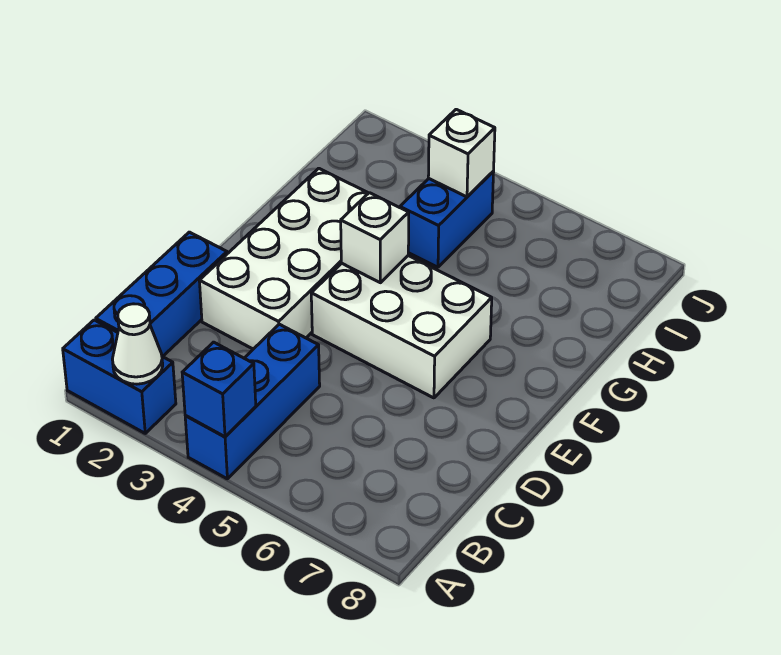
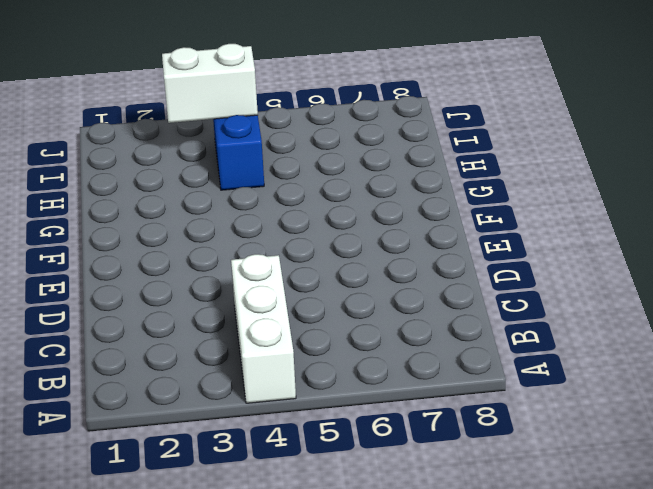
white brick A4:C4 level 1 -> blue brick A4:C4 level 1
white brick I3:I4 level 2 -> white brick I4 level 2
none -> blue brick A1:A2 level 1
none -> blue brick B1:D1 level 1

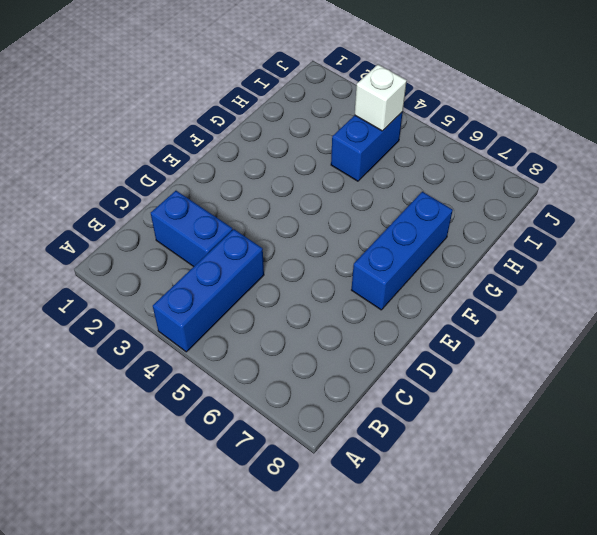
blue brick C2:C3 level 1 -> blue brick A1:A2 level 1
blue brick E7:G7 level 1 -> blue brick B1:D1 level 1
none -> white brick D2:G3 level 1
none -> white brick E4:F6 level 1

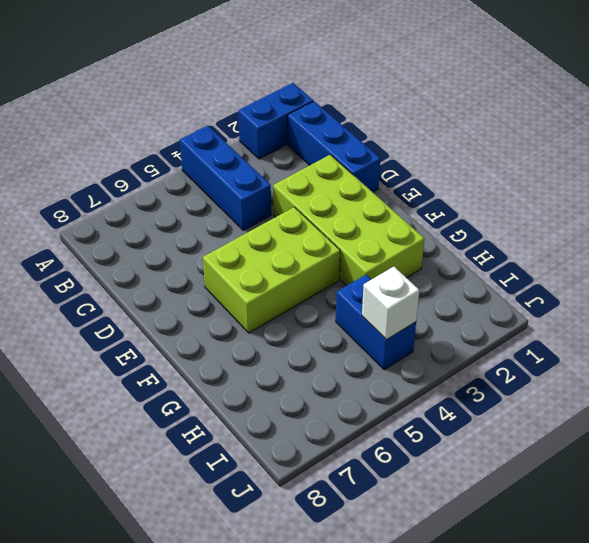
lime brick D2:G3 level 1 -> white brick D2:G3 level 1
lime brick E4:F6 level 1 -> white brick E4:F6 level 1
none -> white cone A2 level 2
none -> blue brick A4 level 2

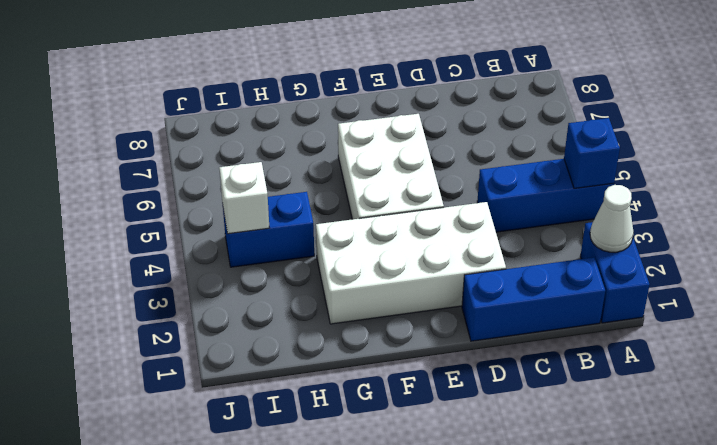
none -> white brick F4 level 2

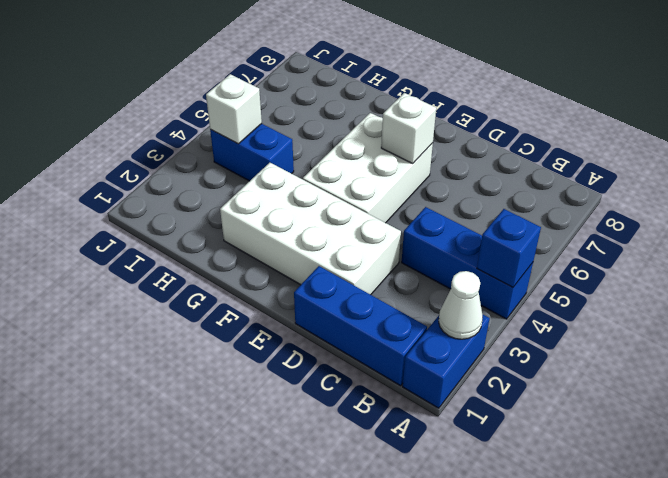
white brick E6 level 2 -> white brick F4 level 2

